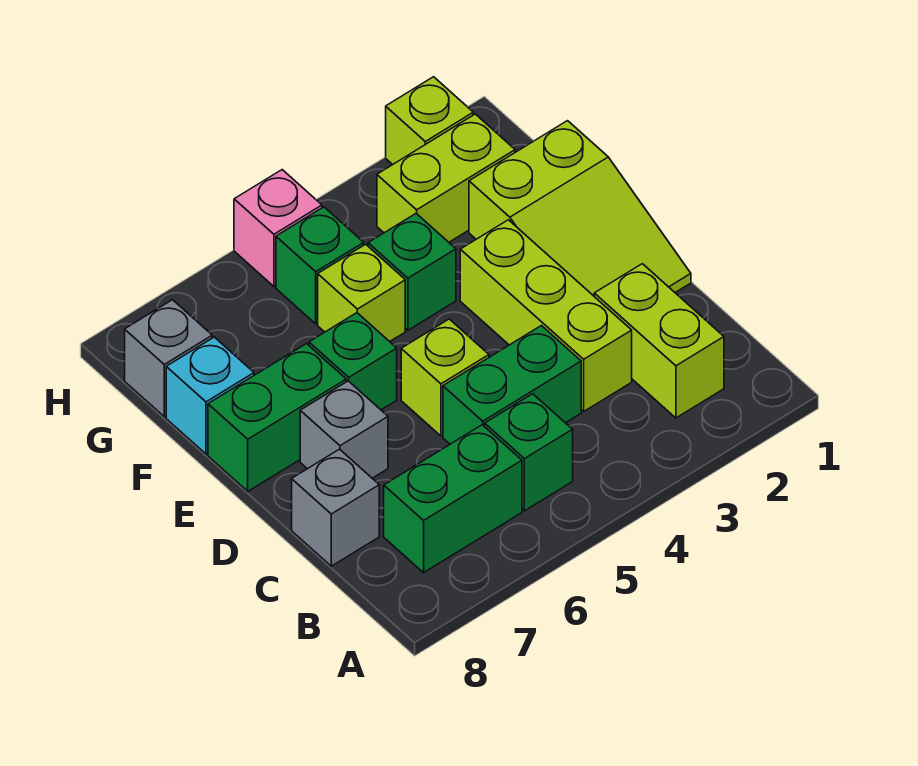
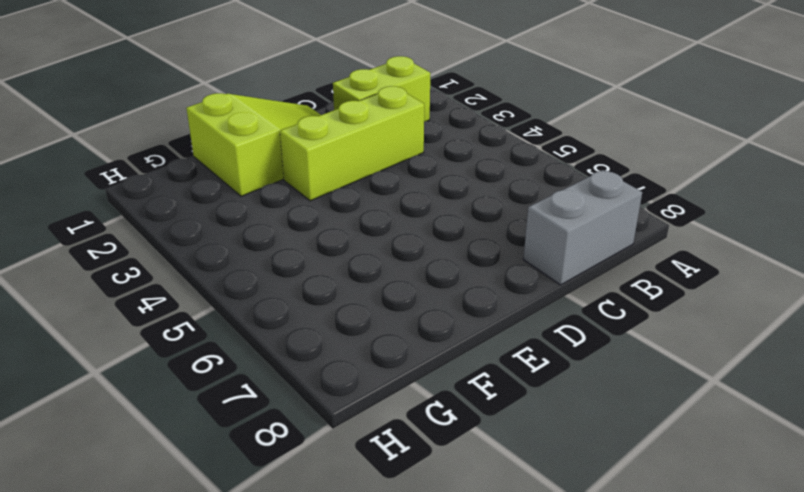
grey brick B8:C8 level 1 -> grey brick C8 level 1
none -> green brick B5 level 1
none -> green brick B6:B7 level 1
none -> green brick C4:C5 level 1

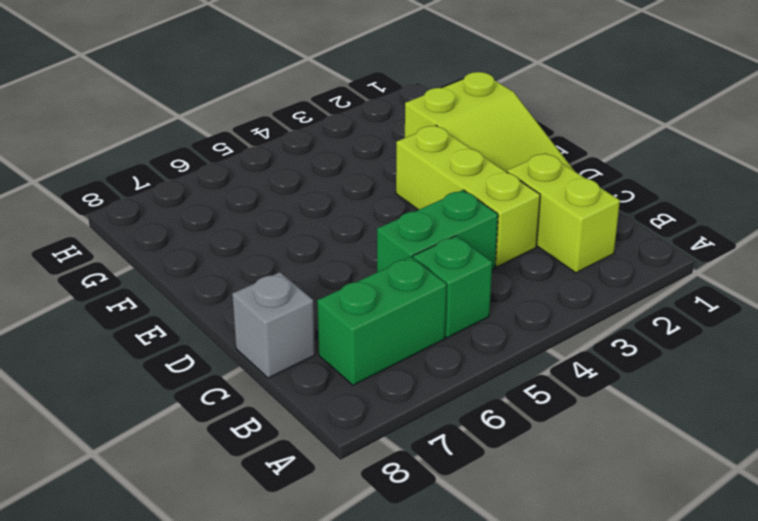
none -> lime brick D5 level 1
none -> grey brick D7 level 1
none -> green brick E6 level 1

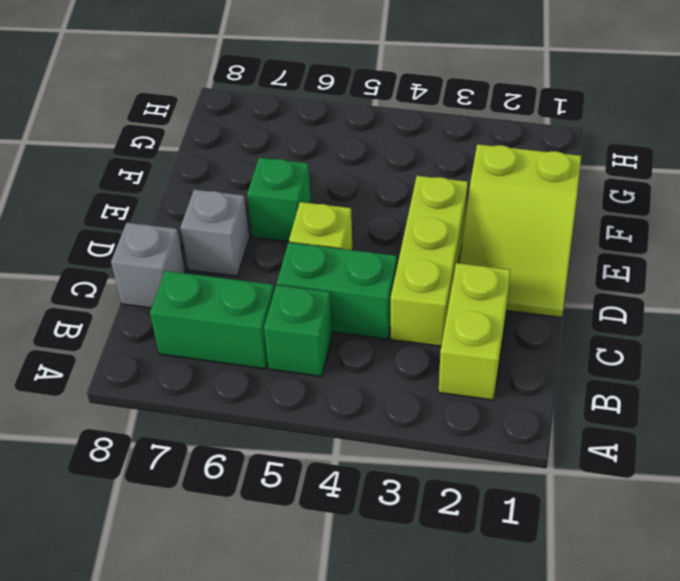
none -> green brick E7:E8 level 1
none -> green brick F4 level 1
none -> lime brick F5 level 1

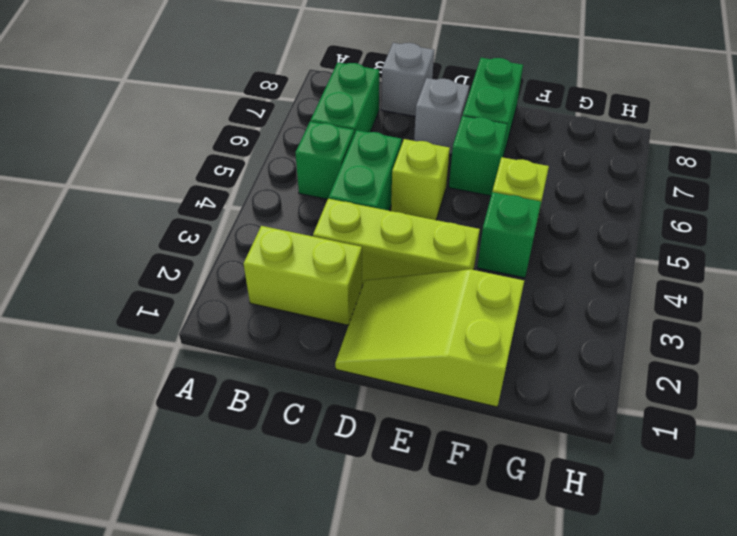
none -> cyan brick F8 level 1
none -> lime brick G2:G3 level 1
none -> green brick G5 level 1

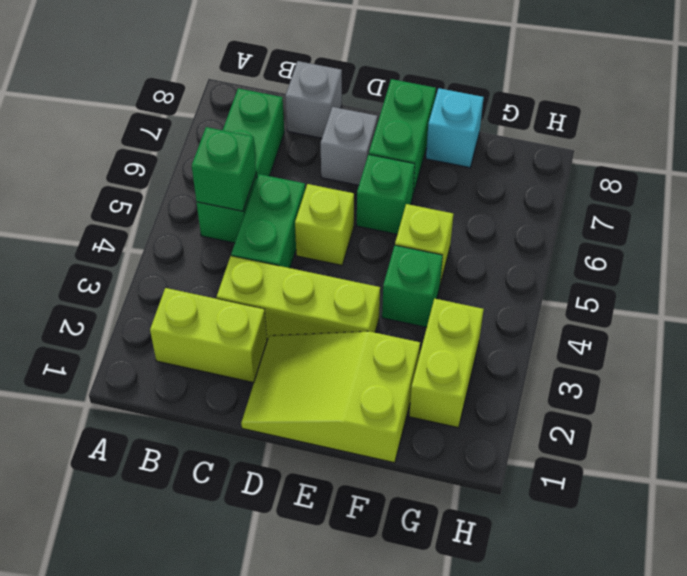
green brick B5 level 2 -> green brick G5 level 1
none -> grey brick G8 level 1
none -> lime brick H2 level 1
none -> pink brick H5 level 1

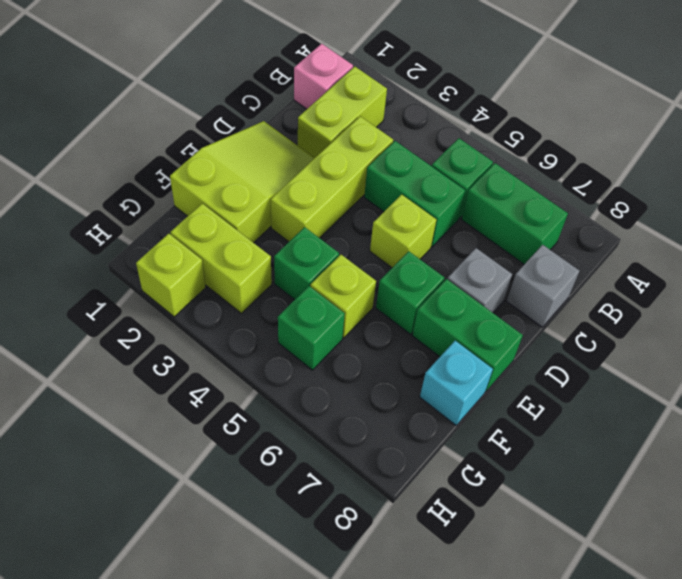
pink brick B1 level 1 -> pink brick H5 level 1
none -> grey brick G8 level 1

